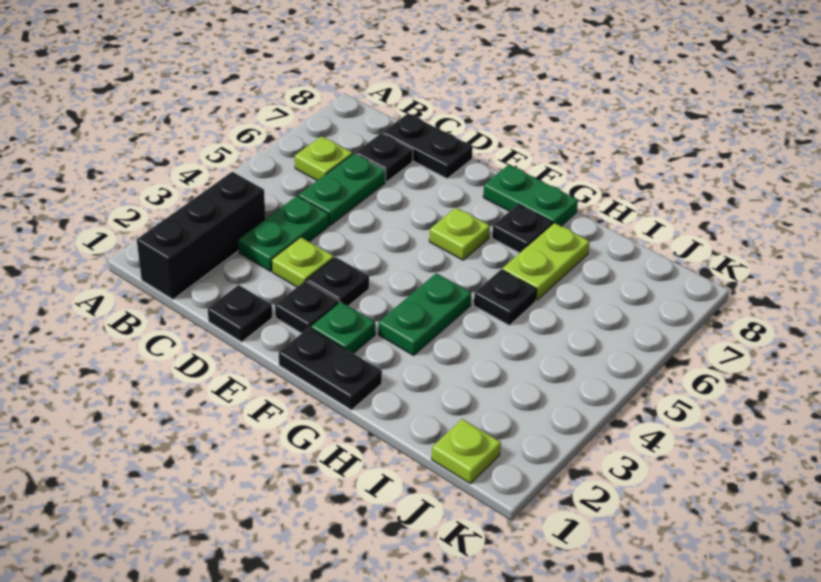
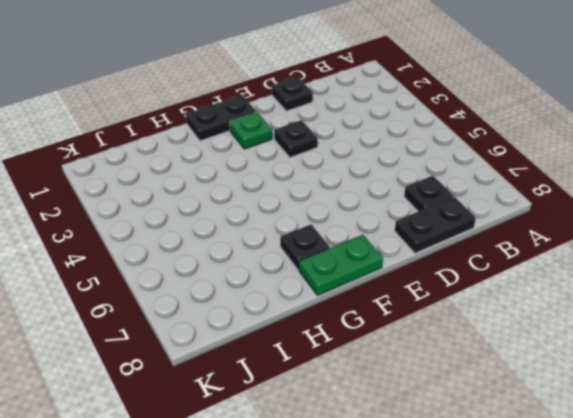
none -> black brick B1:B3 level 1
none -> lime plate B6 level 1
none -> green plate C3:C4 level 1

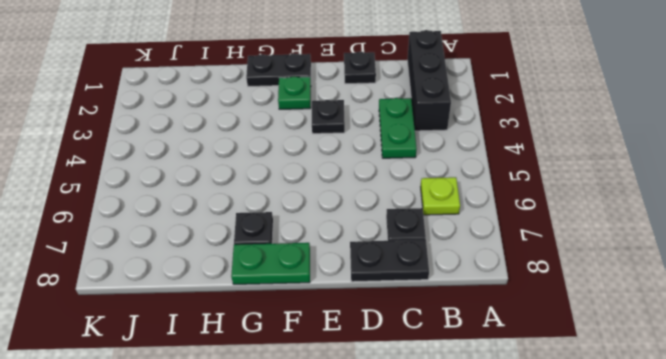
none -> green plate C5:C6 level 1
none -> lime plate D3 level 1
none -> black plate E2 level 1

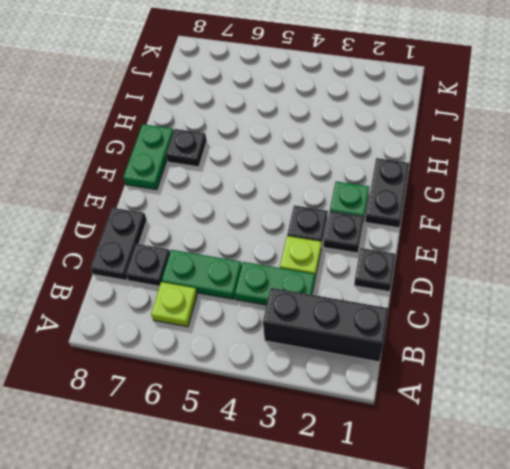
none -> lime plate F6 level 1
none -> green plate G3:G4 level 1
none -> black plate H5 level 1

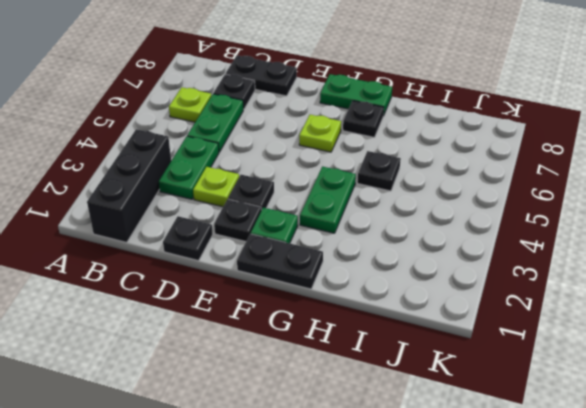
none -> lime plate H6:H7 level 1
none -> lime plate J1 level 1

